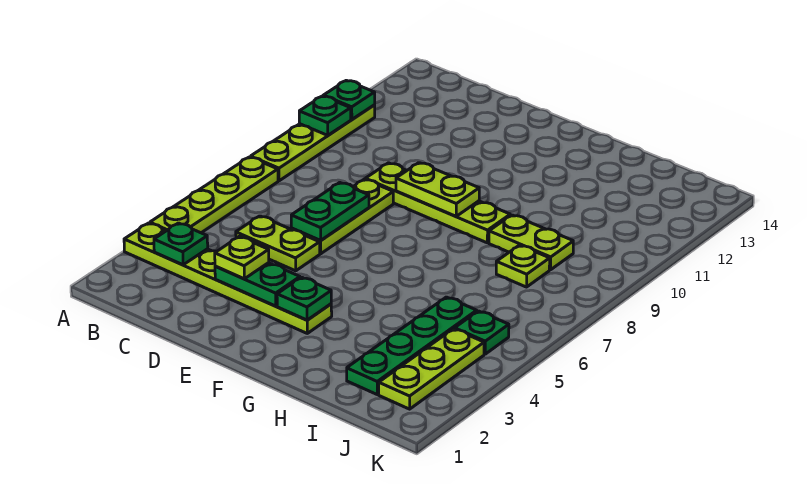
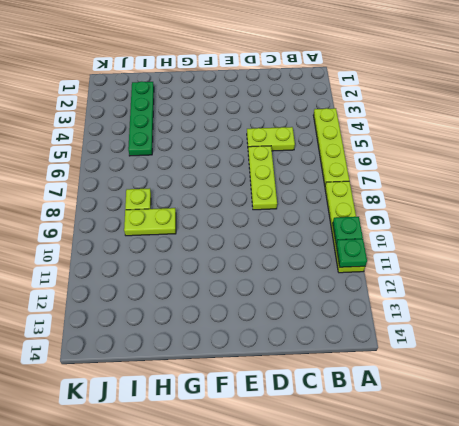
none -> lime plate A3:F3 level 1
none -> lime plate D9:G9 level 1
none -> lime plate J2:J4 level 1

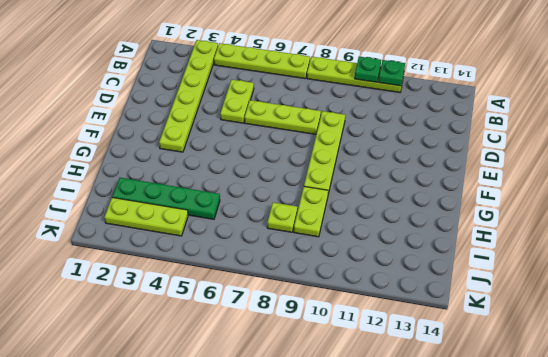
none -> green plate J5 level 1
none -> green plate B3 level 2
none -> green plate D3:E3 level 2

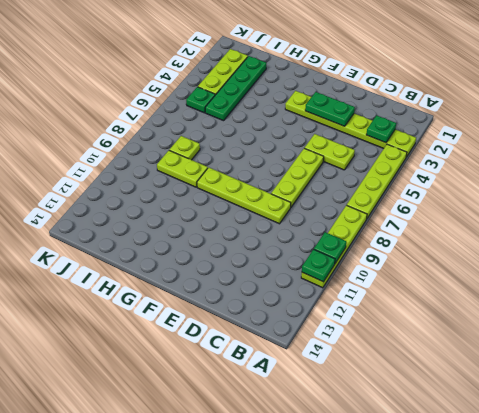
none -> green plate D6:D7 level 2
none -> lime plate E9:F9 level 2
none -> green plate F3 level 2

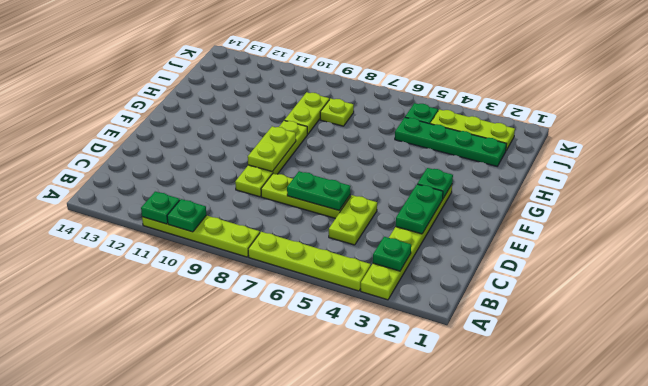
none -> lime plate D3 level 3

